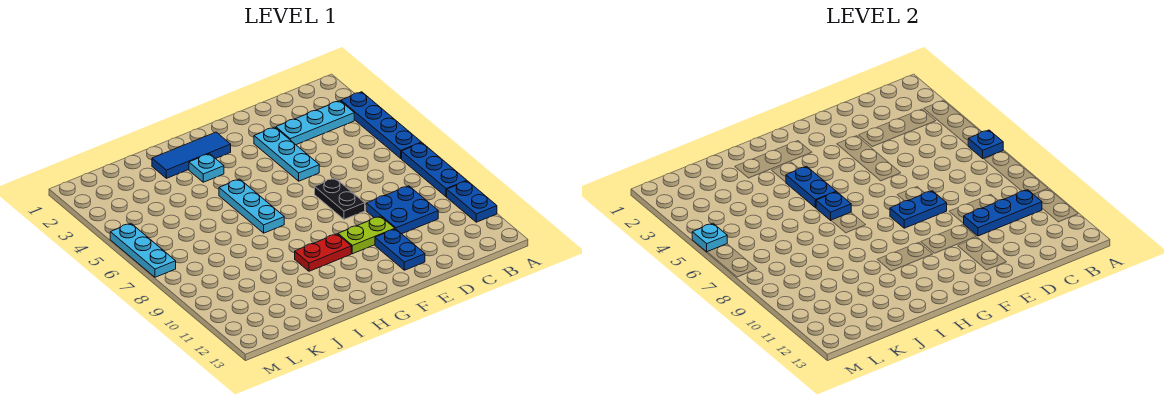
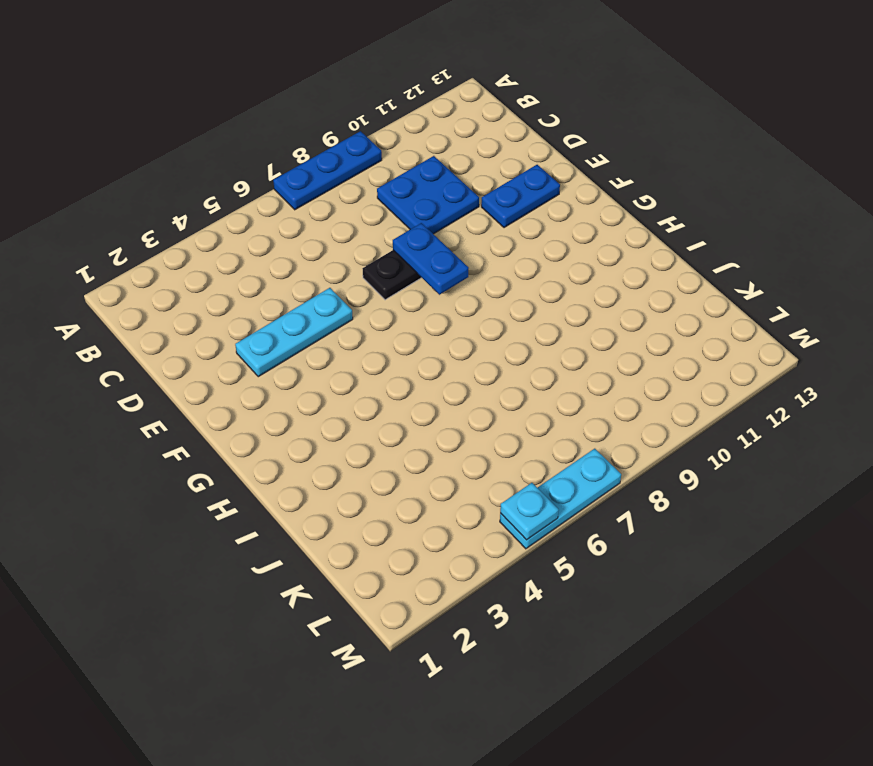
none -> blue plate A3:A6 level 1
none -> blue plate A10:A11 level 1
none -> cyan plate B3:D3 level 1

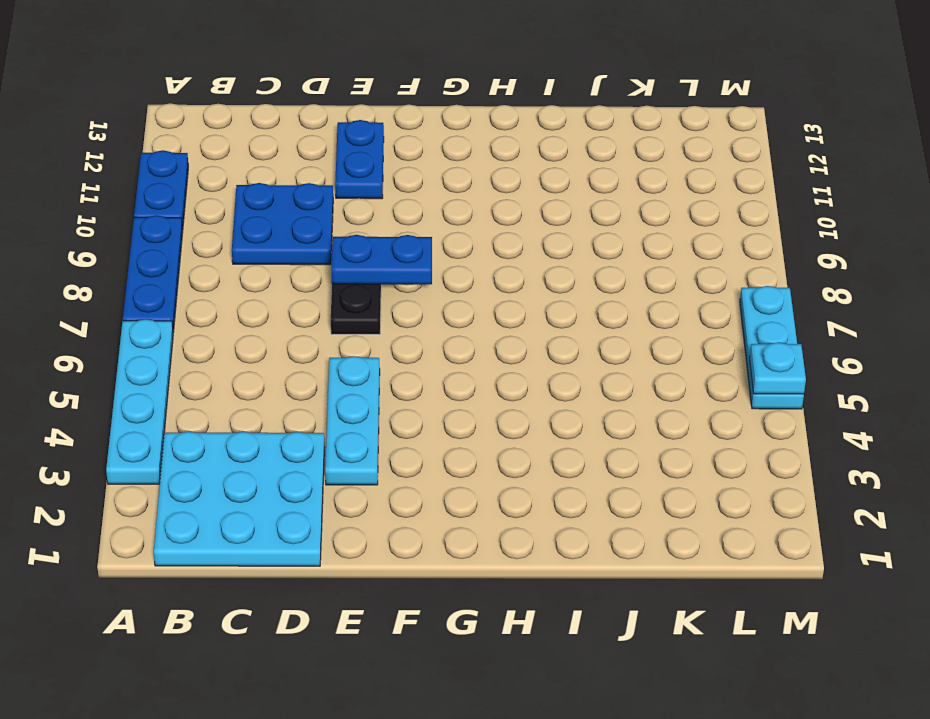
cyan plate A3:A6 level 1 -> blue plate A3:A6 level 1
cyan plate B1:D3 level 1 -> cyan plate B3:D3 level 1
none -> lime plate E10:F10 level 1
none -> blue tile G2:I2 level 1
none -> red plate G10:H10 level 1

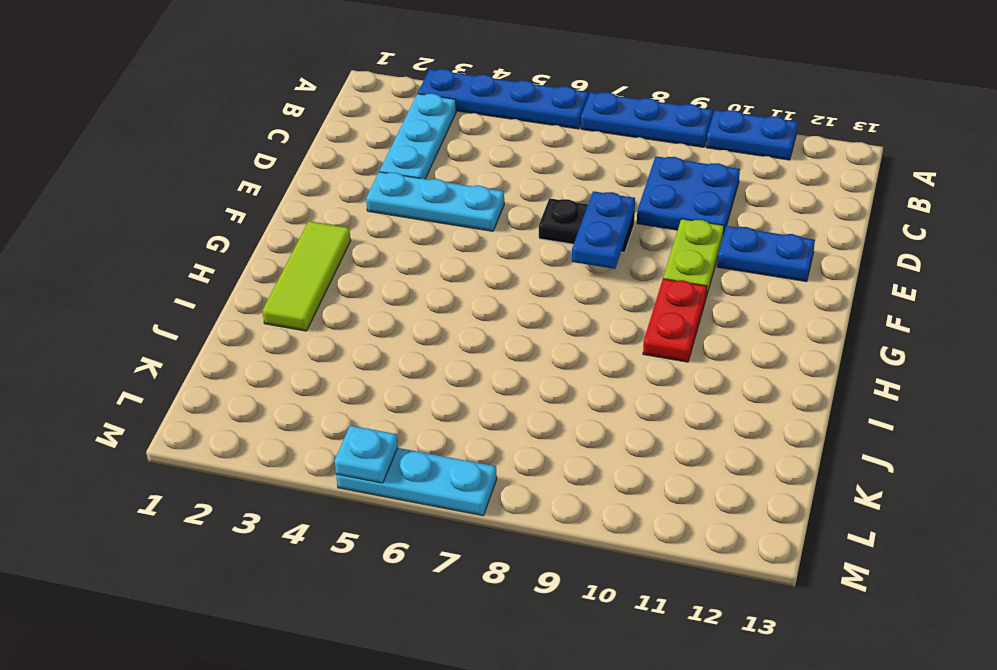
lime tile G2:I2 level 1 -> blue tile G2:I2 level 1
none -> cyan plate H3 level 1
none -> cyan plate H5:H7 level 1
none -> blue plate A6 level 2

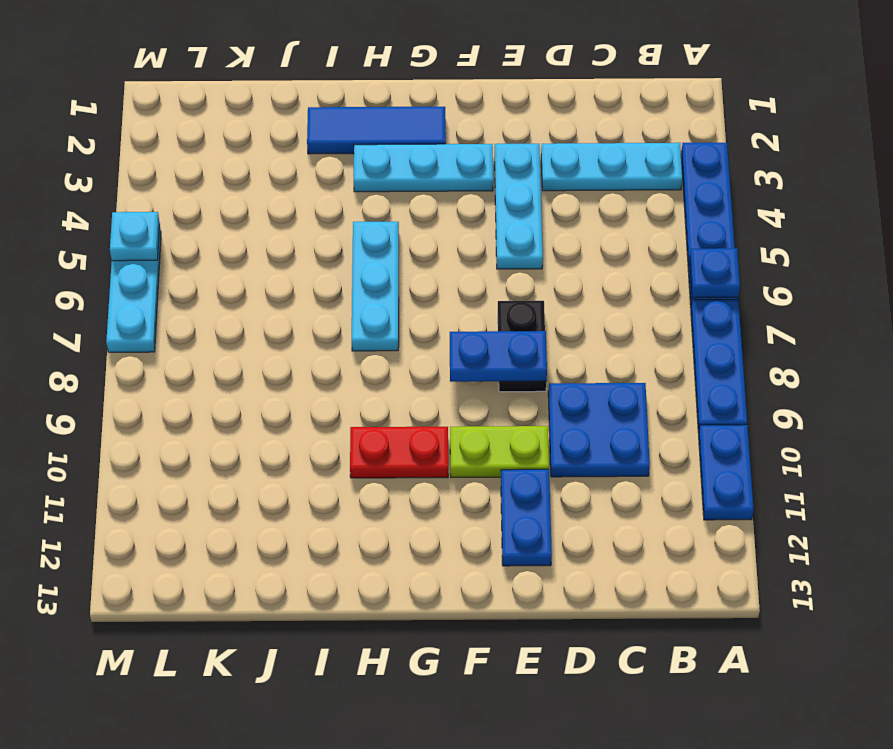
cyan plate F3:H3 level 1 -> cyan plate H3 level 1
none -> blue plate B10:D10 level 2
none -> blue plate H4:H5 level 2
none -> blue plate H6 level 2

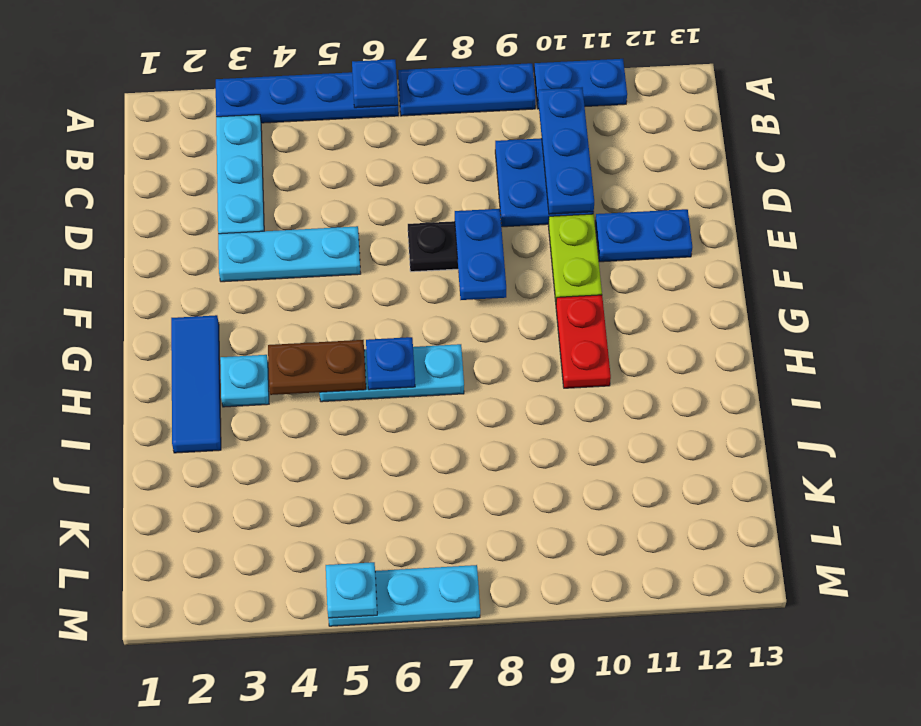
brown plate H4:H5 level 2 -> blue plate H4:H5 level 2

